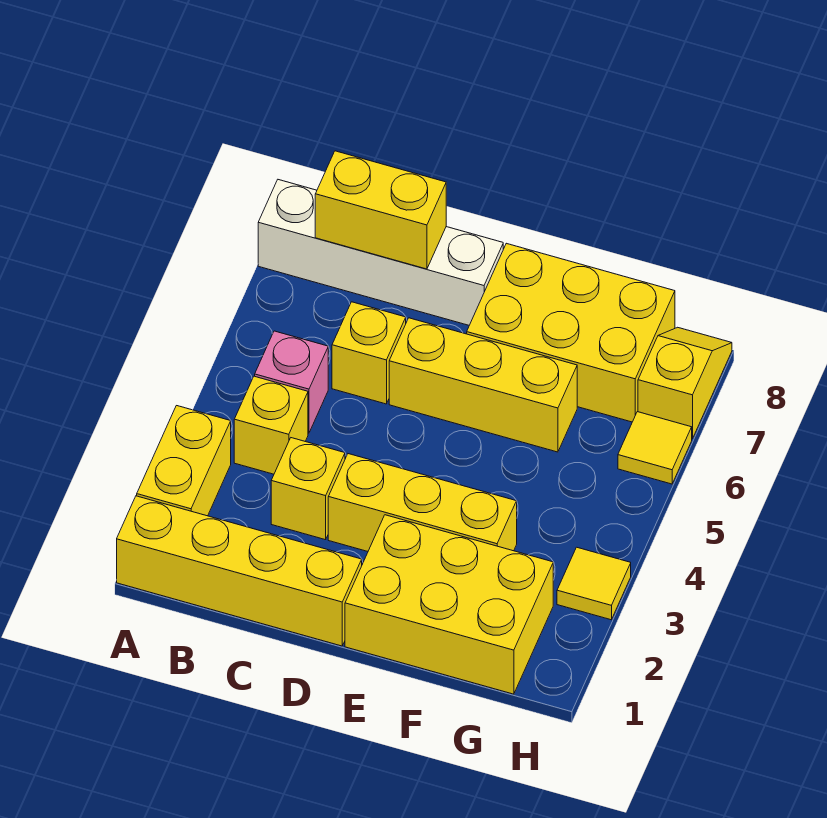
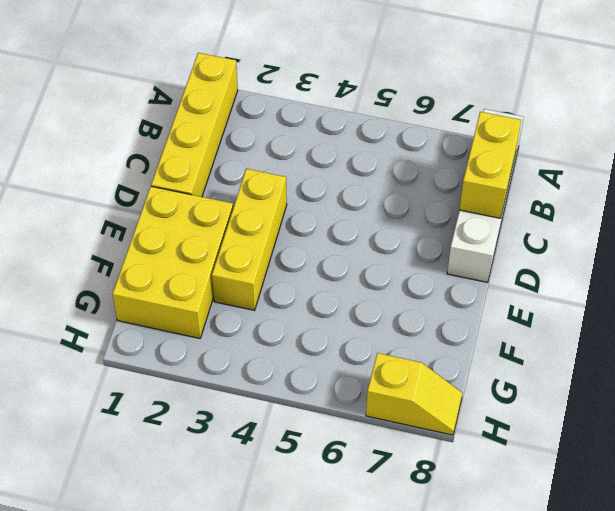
none -> yellow brick A2:A3 level 1
none -> yellow brick B4 level 1
none -> pink brick B5 level 1

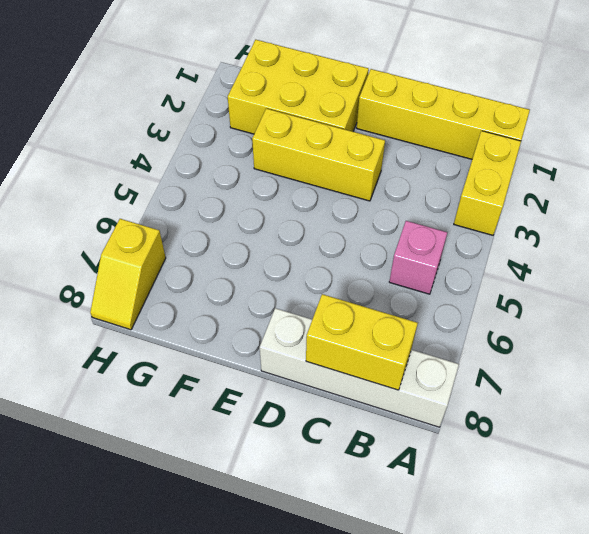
none -> yellow brick B4 level 1
none -> yellow brick C3 level 1
none -> yellow brick C6 level 1

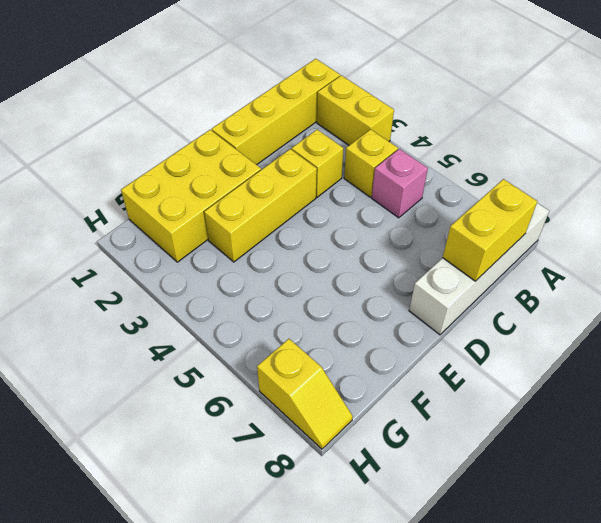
none -> yellow brick C6 level 1
none -> yellow brick D6:F6 level 1
none -> yellow brick E7:G8 level 1

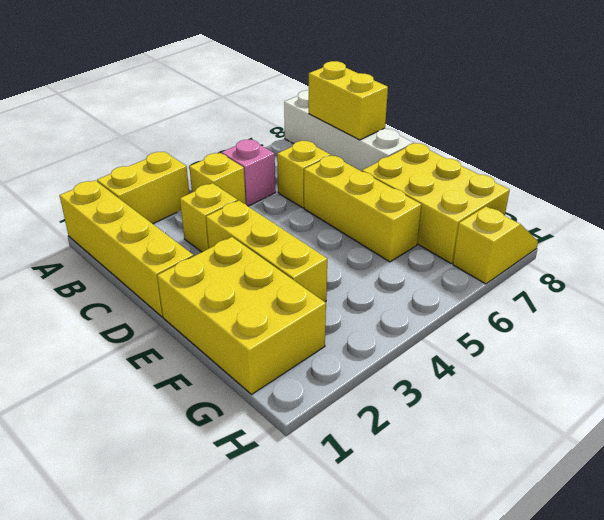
none -> yellow tile H3 level 1
none -> yellow tile H6 level 1

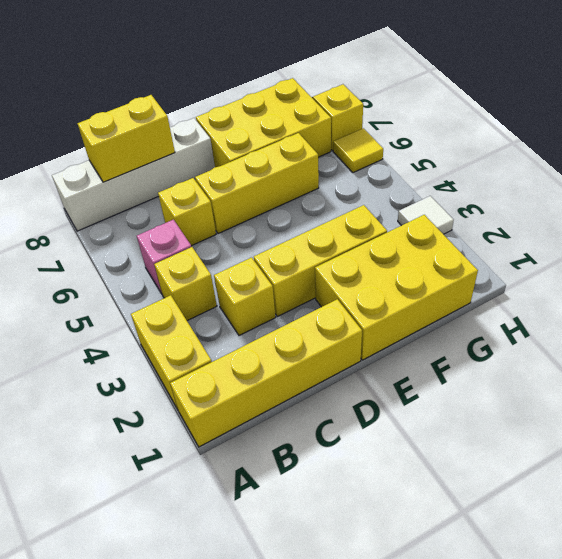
white tile H3 level 1 -> yellow tile H3 level 1

